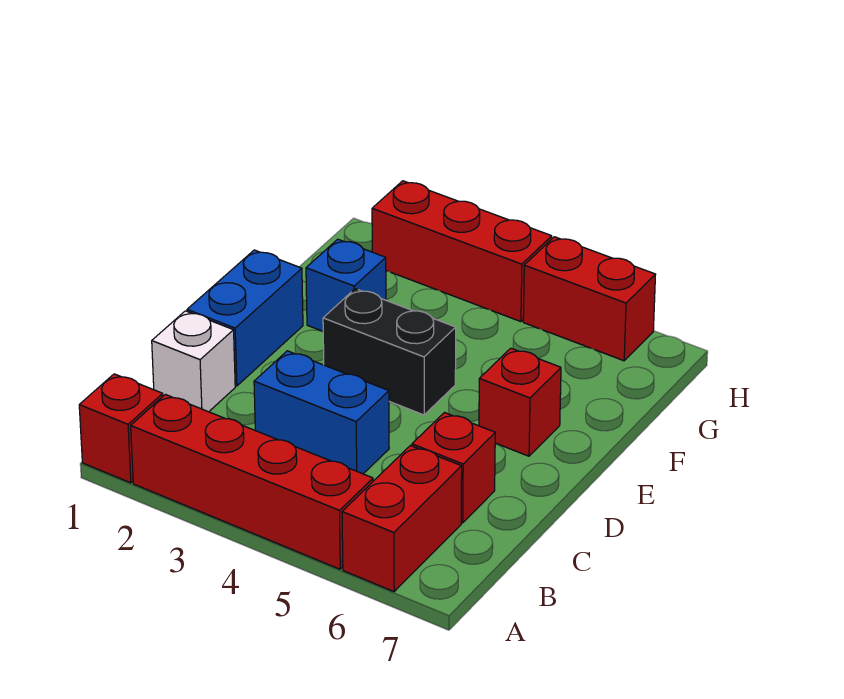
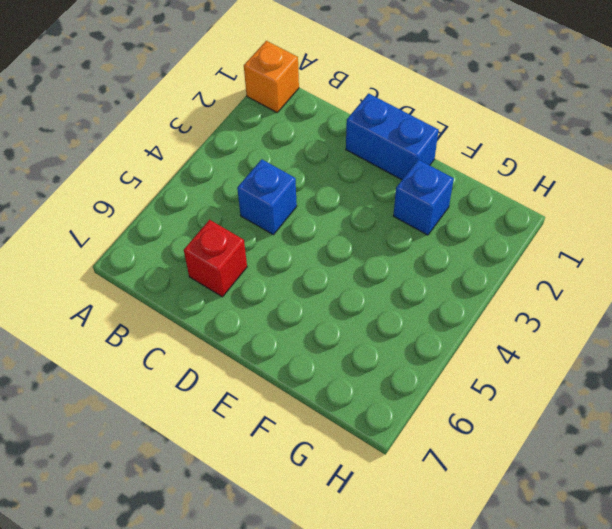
orange brick A1 level 1 -> red brick A1 level 1
blue brick C4 level 1 -> blue brick C3:C4 level 1
none -> red brick A2:A5 level 1
none -> red brick A6:B6 level 1
none -> white brick C1 level 1

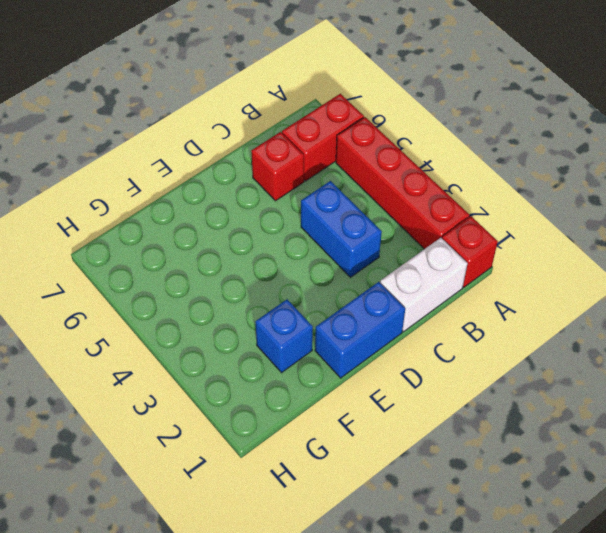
white brick B1:C1 level 1 -> white brick C1 level 1
none -> black brick E3:E4 level 1
none -> red brick E6 level 1
none -> red brick H2:H4 level 1

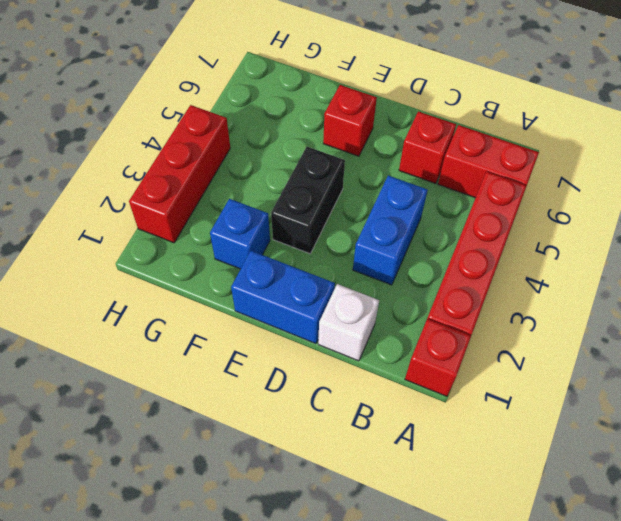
none -> red brick H5:H6 level 1

